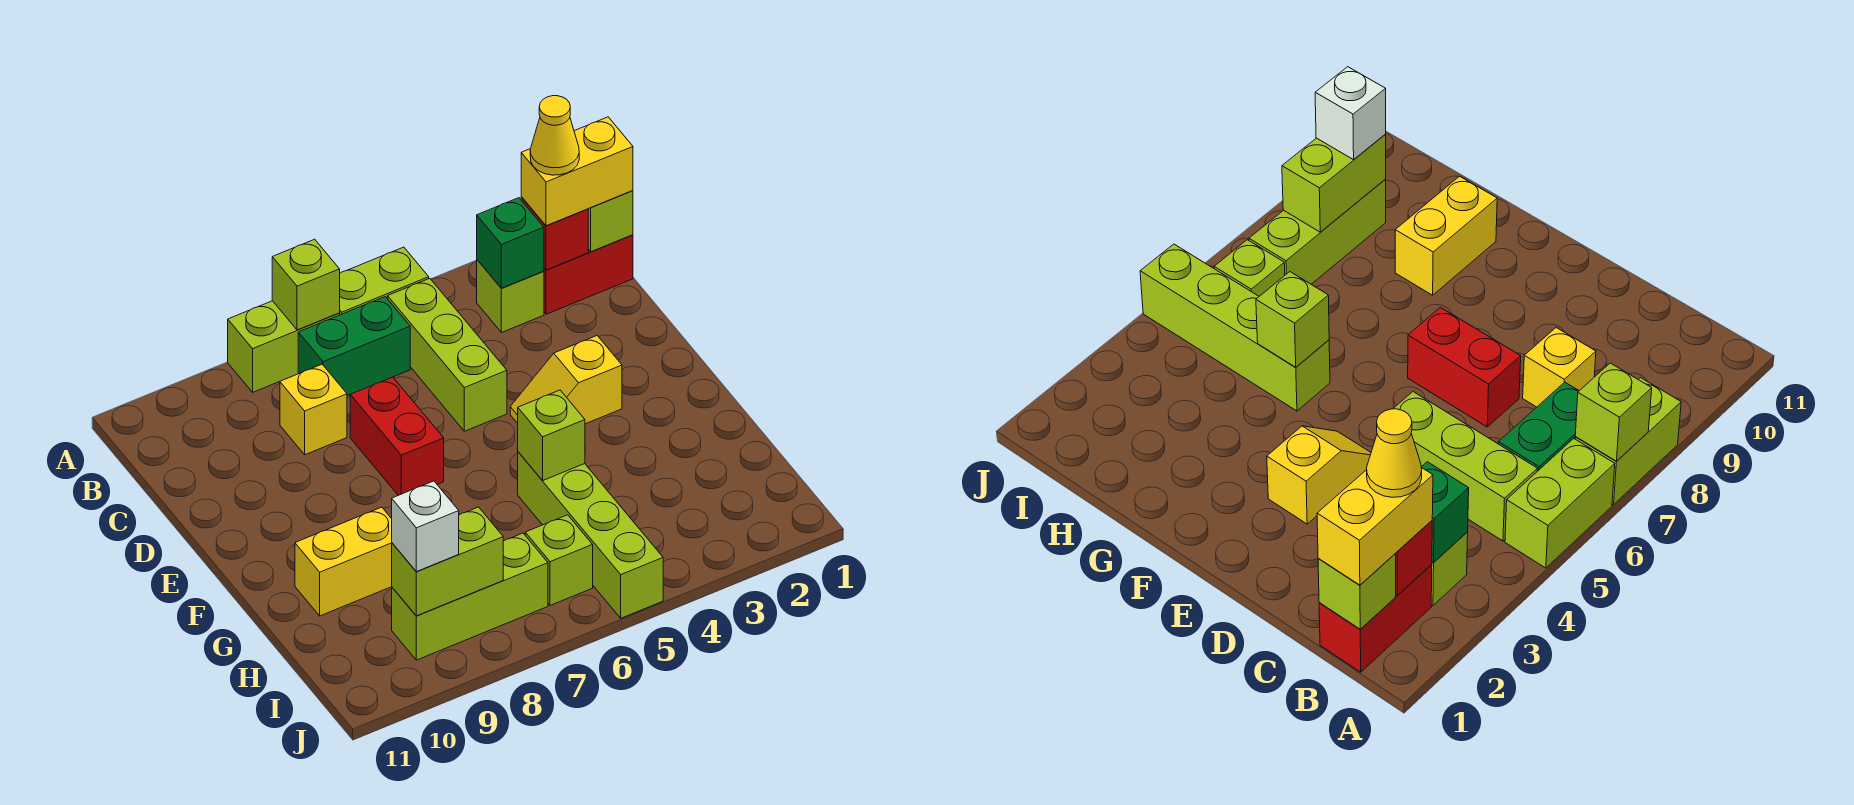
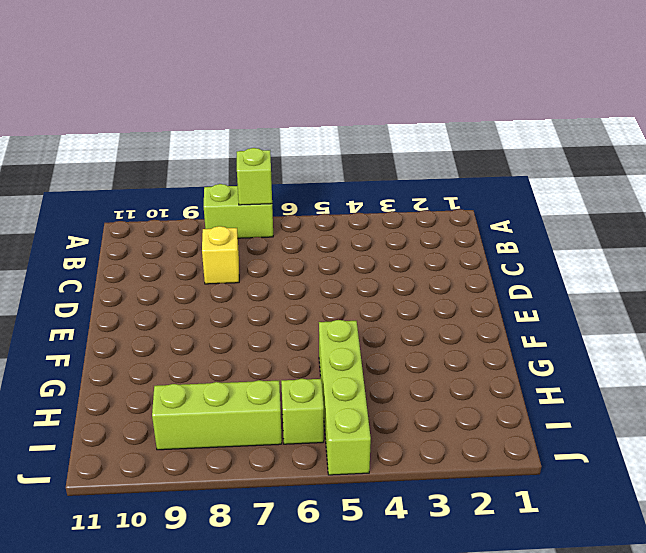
none -> lime brick A5:A6 level 1
none -> red brick B1:B2 level 1
none -> lime brick B3 level 1

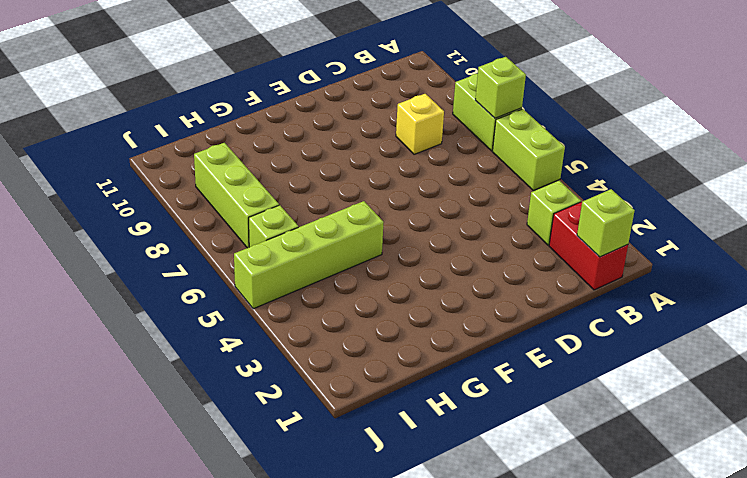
none -> lime brick B5:D5 level 1
none -> green brick B6:B7 level 1
none -> red brick D7:E7 level 1

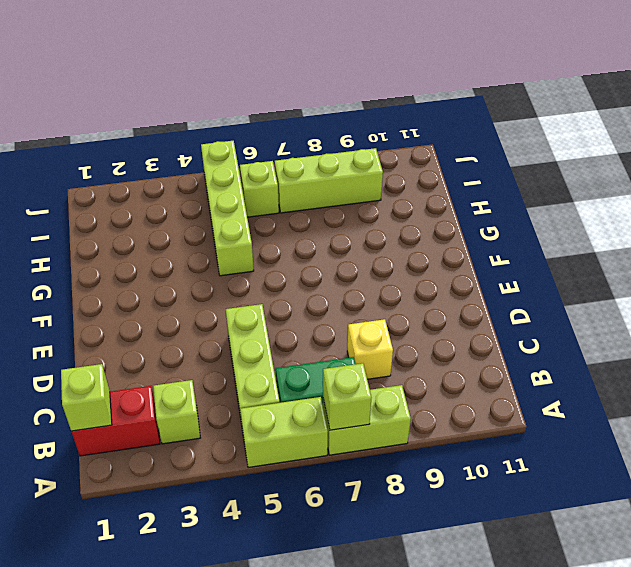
none -> red brick D7:E7 level 1
none -> yellow slope E3:E4 level 1 top 3
none -> yellow brick G9:G10 level 1

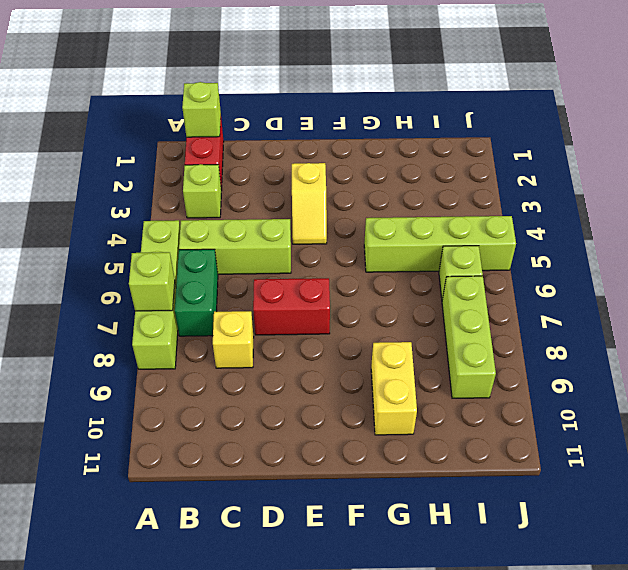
none -> red brick B2 level 2
none -> green brick B3 level 2
none -> lime brick G5 level 2

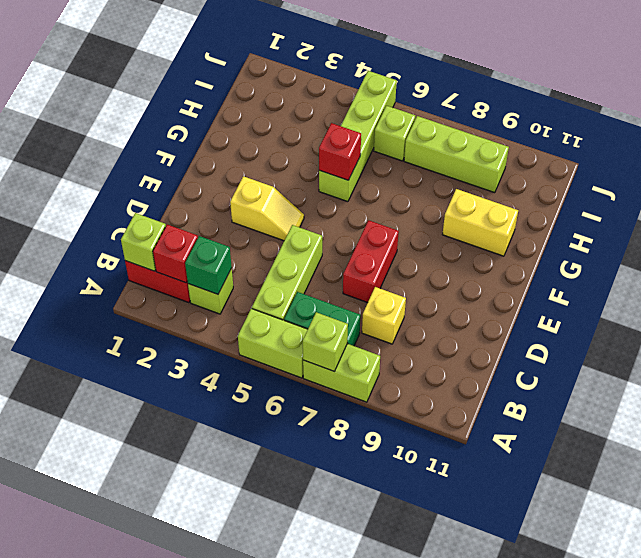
red brick G5 level 2 -> lime brick G5 level 2
none -> lime brick I8:I9 level 2
none -> yellow brick B1:B2 level 3
none -> white brick I9 level 3

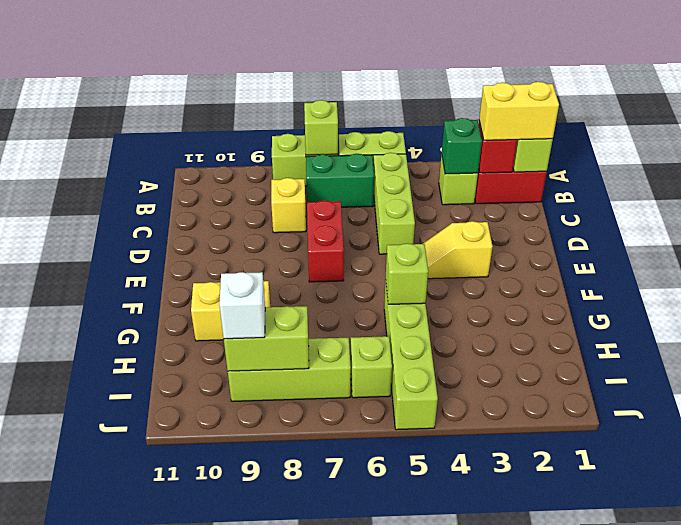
none -> yellow cone B2 level 4

